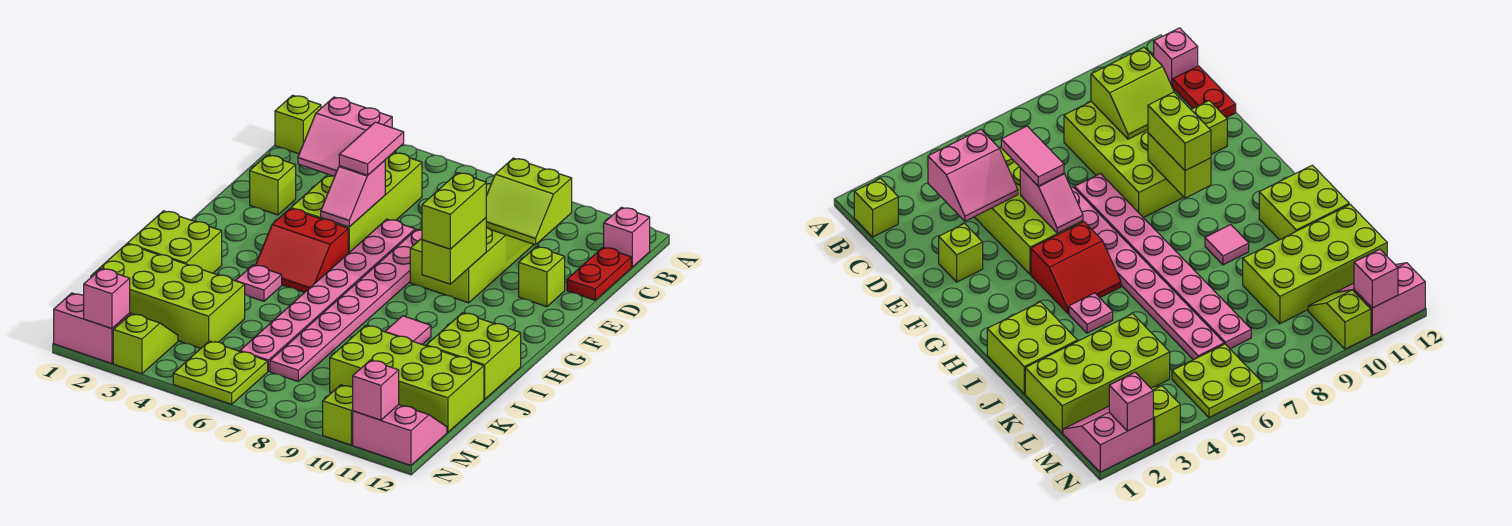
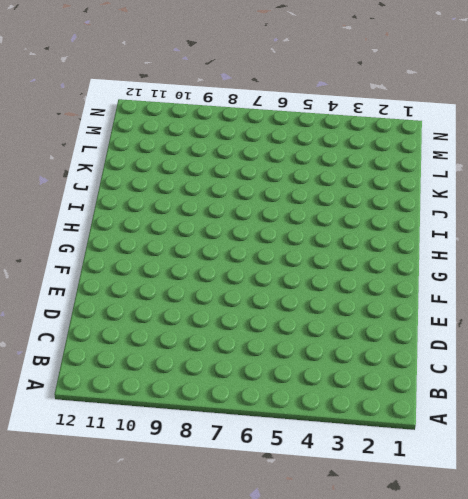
none -> lime brick B1 level 1
none -> pink brick B12 level 1
none -> lime brick C4:F5 level 1

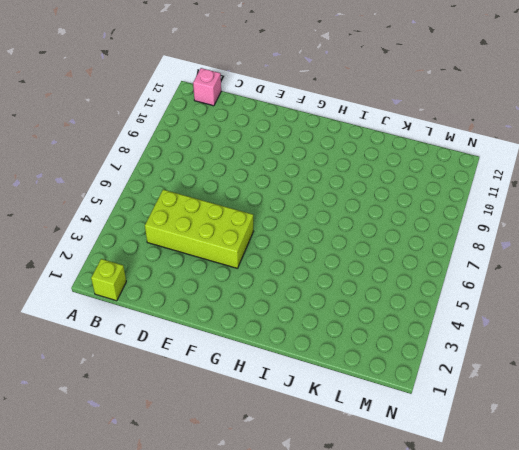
none -> lime brick C8:F9 level 1
none -> red plate C12:D12 level 1
none -> lime brick E2 level 1

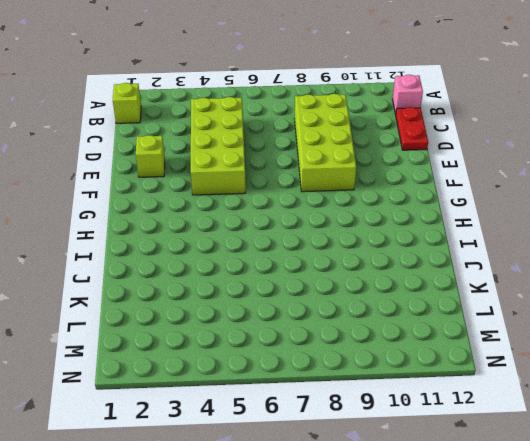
none -> pink plate E6:L6 level 1
none -> pink plate E7:L7 level 1
none -> lime brick E11 level 1

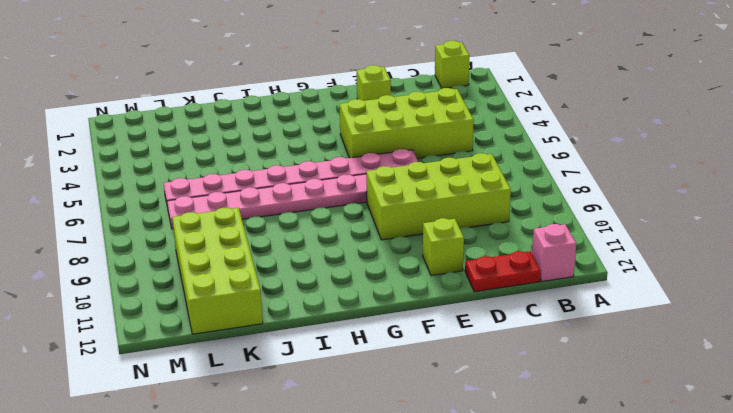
none -> red slope G4:H5 level 1 top G
none -> lime brick I1:J2 level 1
none -> pink plate I4 level 1

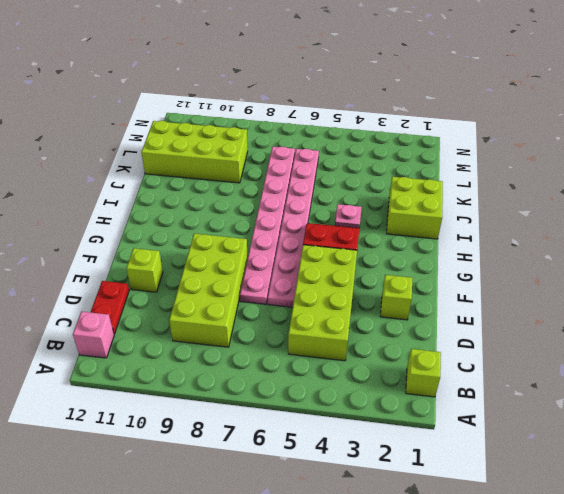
none -> pink tile I9 level 1
none -> lime brick I11:J12 level 1
none -> lime brick K1:L4 level 1

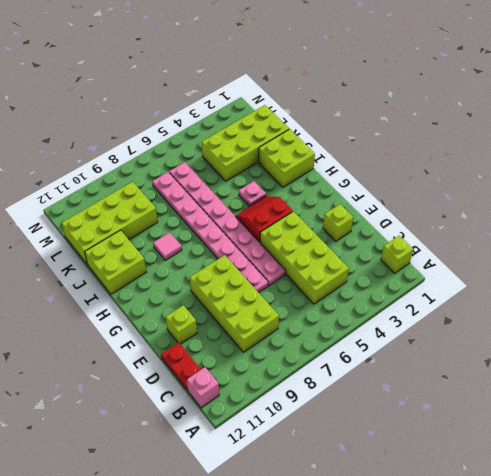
none -> pink slope M1:N2 level 1 top N
none -> lime slope M3:N3 level 1 top N
none -> lime plate M5:N6 level 1

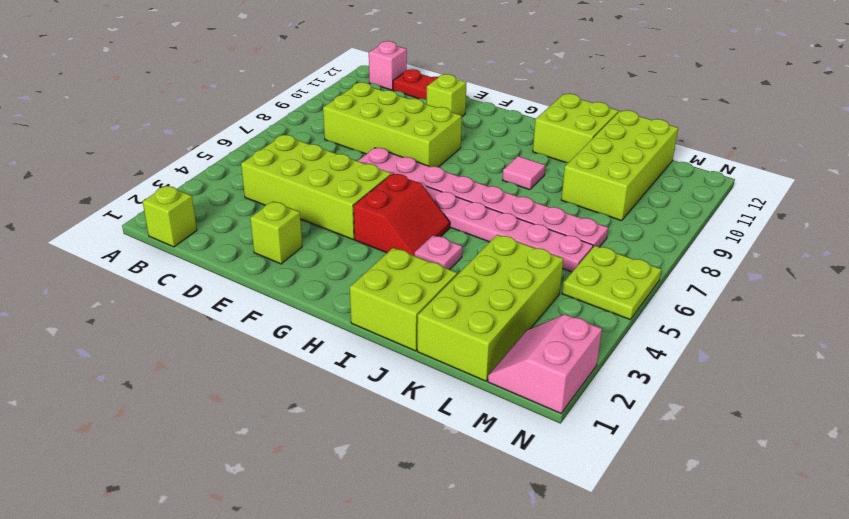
none -> lime slope M3:N3 level 1 top N
none -> lime slope M10:N10 level 1 top N
none -> pink slope M11:N12 level 1 top N

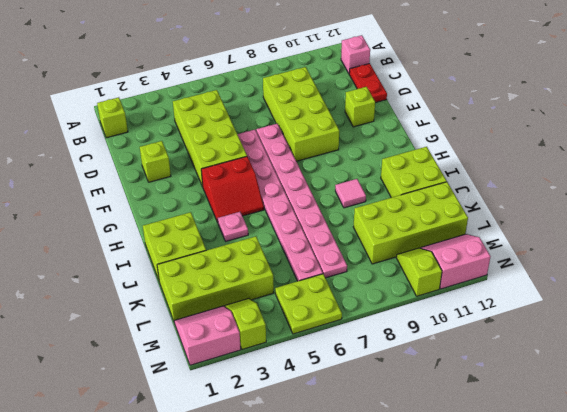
none -> pink slope C3:D4 level 2 top C
none -> lime slope C9:D10 level 2 top C
none -> pink slope E5:F5 level 2 top E

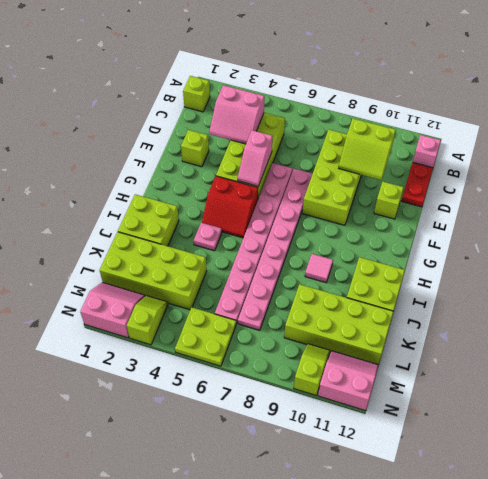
none -> lime brick F9:G9 level 2
none -> pink brick N2 level 2
none -> pink brick N11 level 2

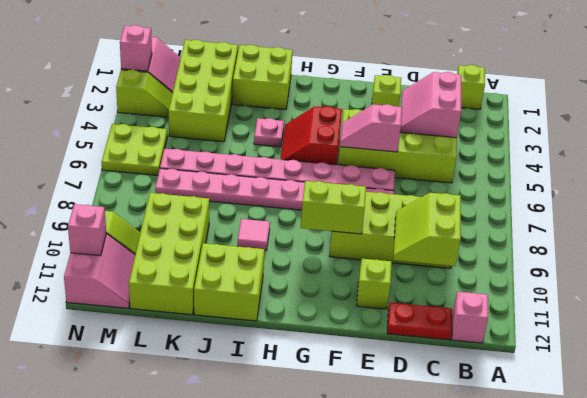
none -> pink tile D5:E5 level 3
none -> lime brick F9:G9 level 3

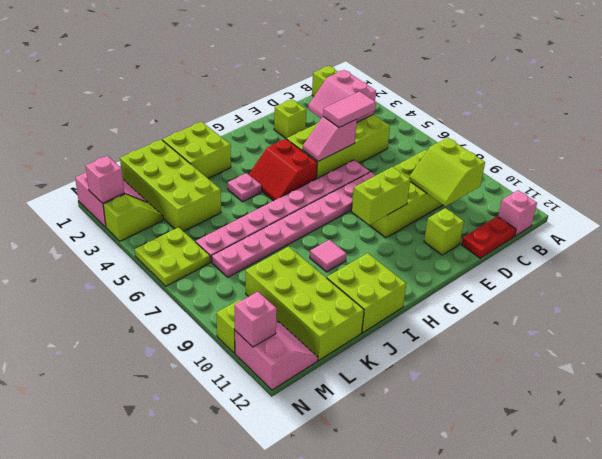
none -> lime brick F9:G9 level 3

